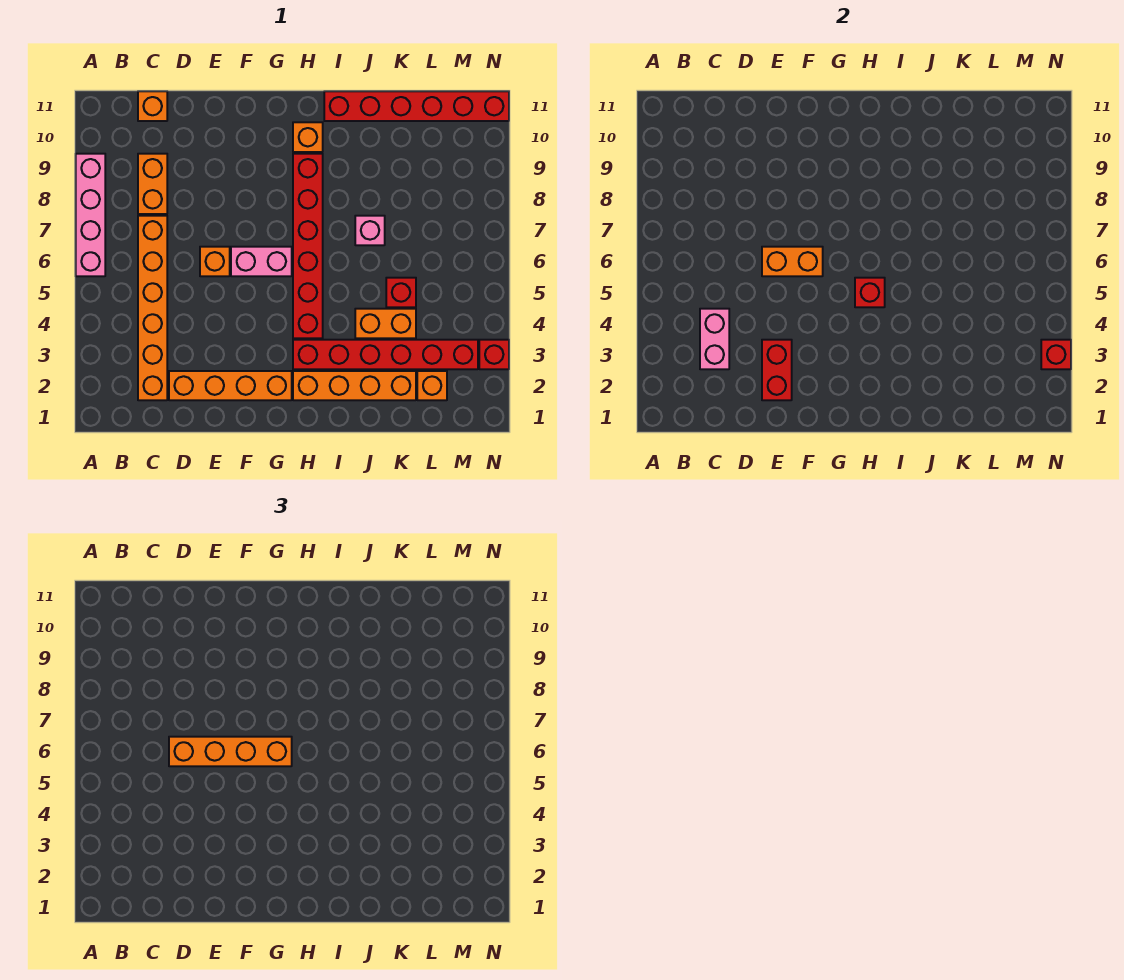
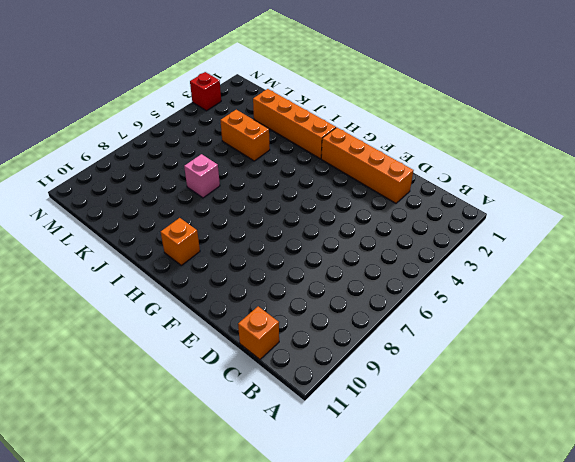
none -> pink brick A6:A9 level 1
none -> orange brick C2:C7 level 1
none -> orange brick C8:C9 level 1

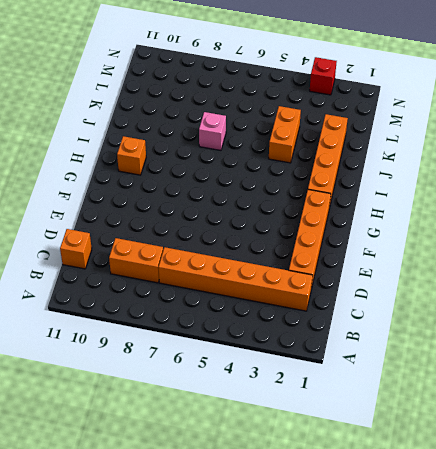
none -> pink brick A6:A9 level 1
none -> orange brick E6 level 1
none -> pink brick F6:G6 level 1

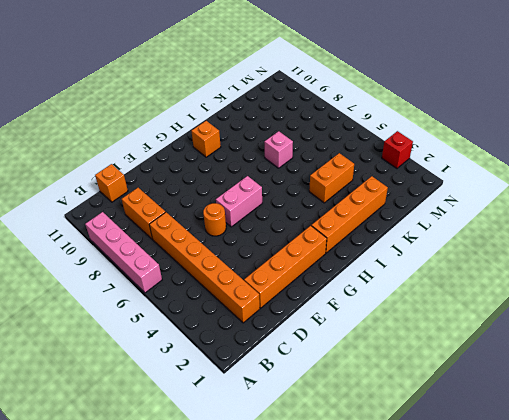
orange round brick E6 level 1 -> orange brick E6 level 1
none -> red brick H3:M3 level 1
none -> red brick H4:H9 level 1
none -> red brick I11:N11 level 1

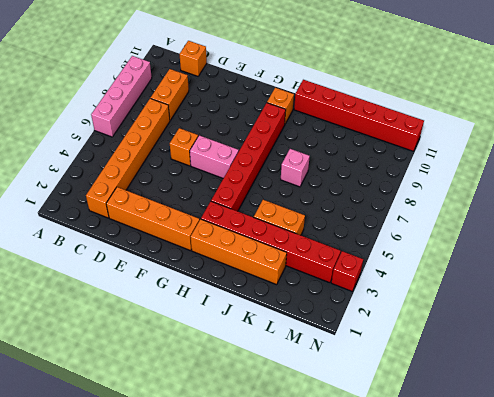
none -> red brick K5 level 1
none -> orange brick L2 level 1
none -> pink brick C3:C4 level 2

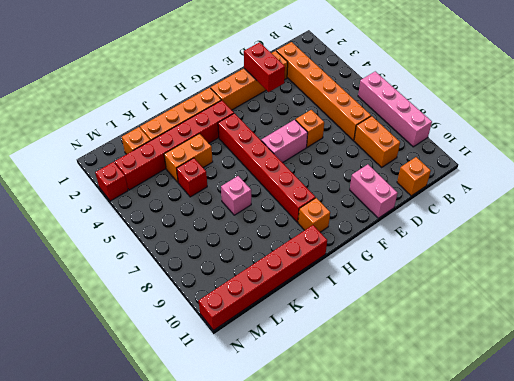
pink brick E10:E11 level 1 -> pink brick C3:C4 level 2
none -> orange brick E6:F6 level 2
none -> red brick H5 level 2
none -> red brick N3 level 2

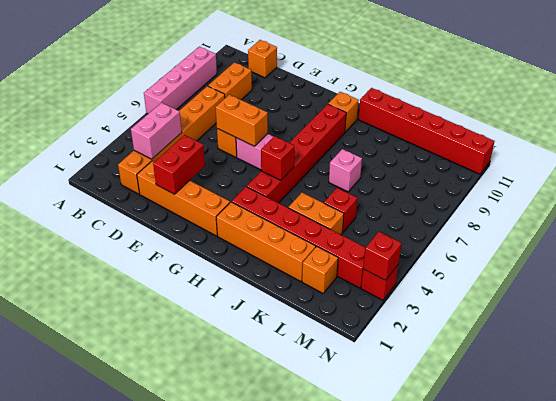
none -> orange brick D6:G6 level 3

